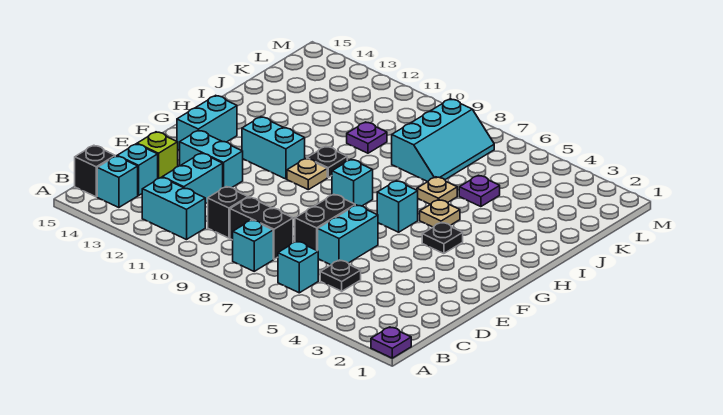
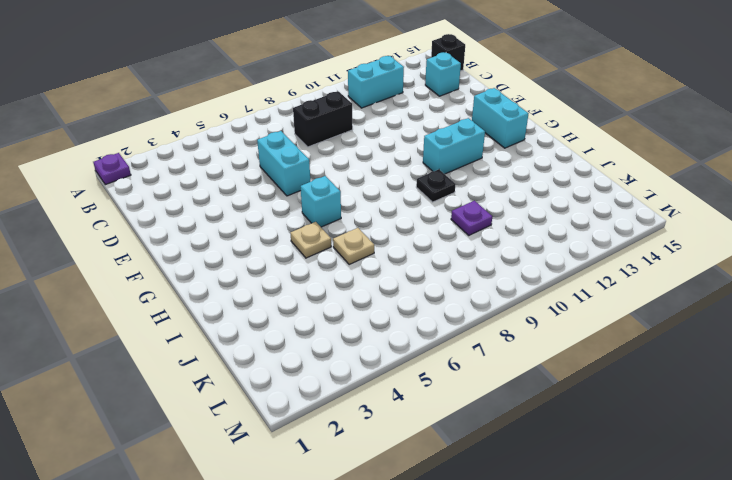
none -> cyan brick B6 level 1
none -> cyan brick B8 level 1
none -> cyan brick B14 level 1

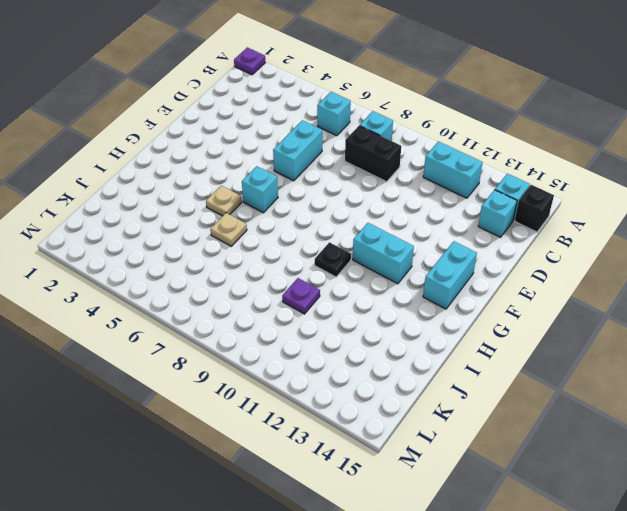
none -> black plate C5 level 1
none -> black brick C10 level 1
none -> cyan brick C12:D12 level 1

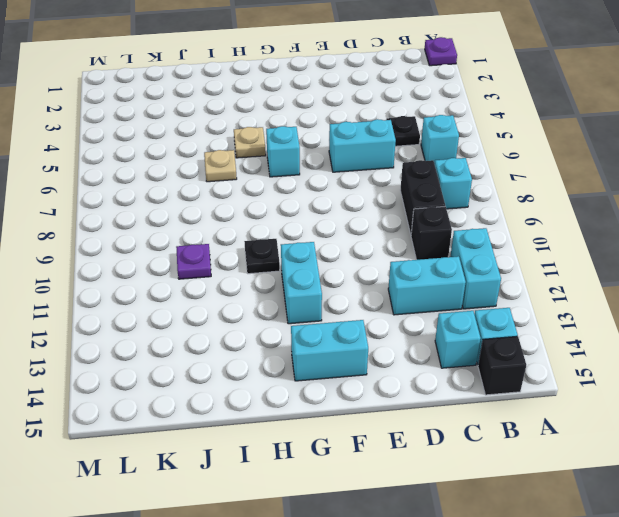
none -> black brick D7:E7 level 1
none -> lime brick D14 level 1
none -> cyan brick E12:E13 level 1

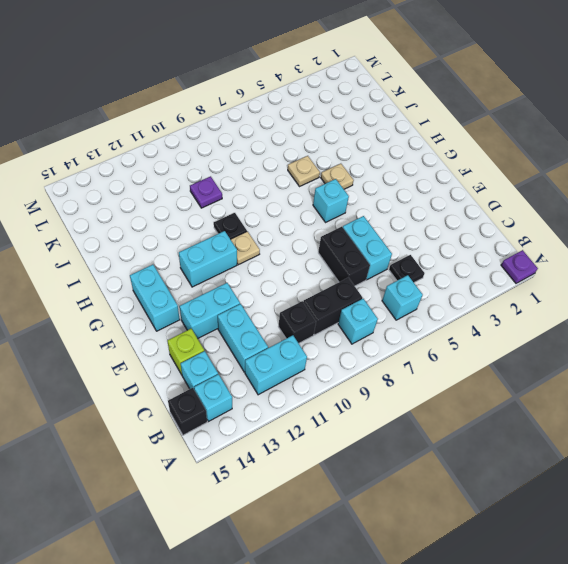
none -> black plate G4 level 1
none -> cyan brick G8 level 1
none -> purple plate J5 level 1

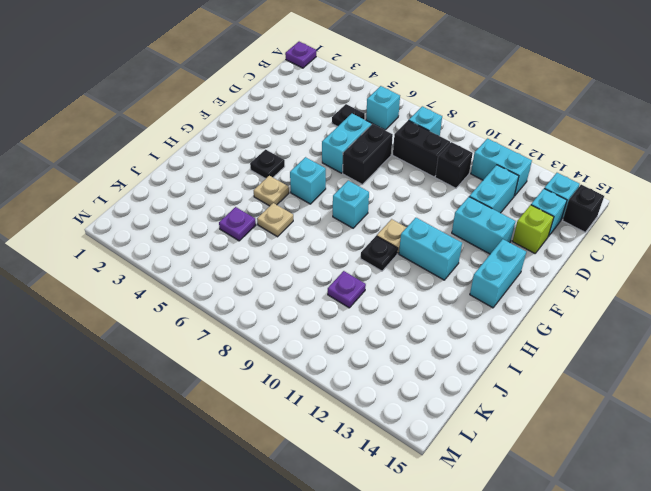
none -> cyan slope J7:L8 level 1 top 8

